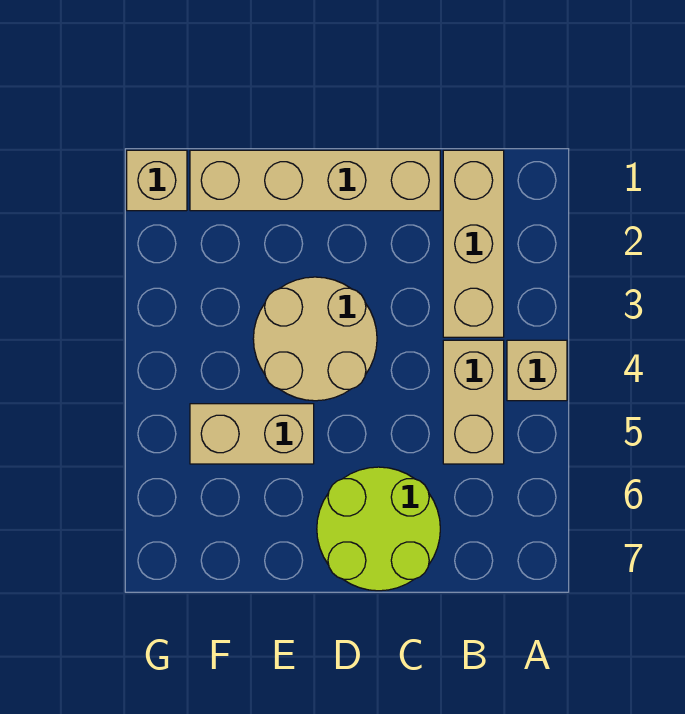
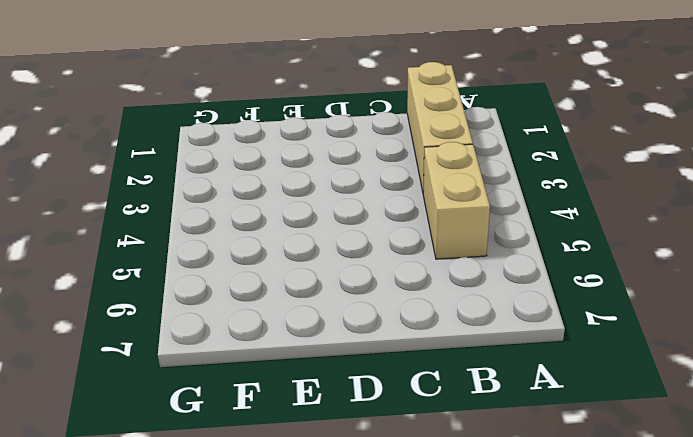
none -> tan brick A4 level 1
none -> tan brick C1:F1 level 1

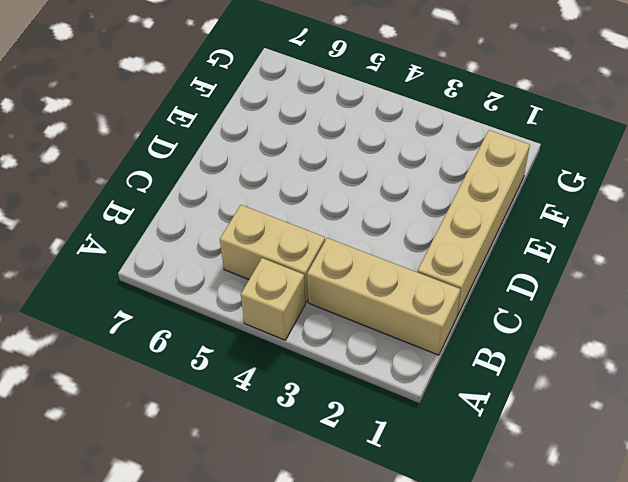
none -> lime round brick C6:D7 level 1
none -> tan round brick D3:E4 level 1

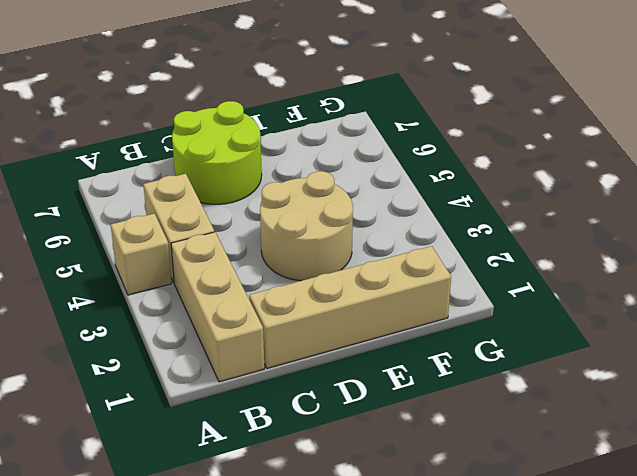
none -> tan brick E5:F5 level 1
none -> tan brick G1 level 1

